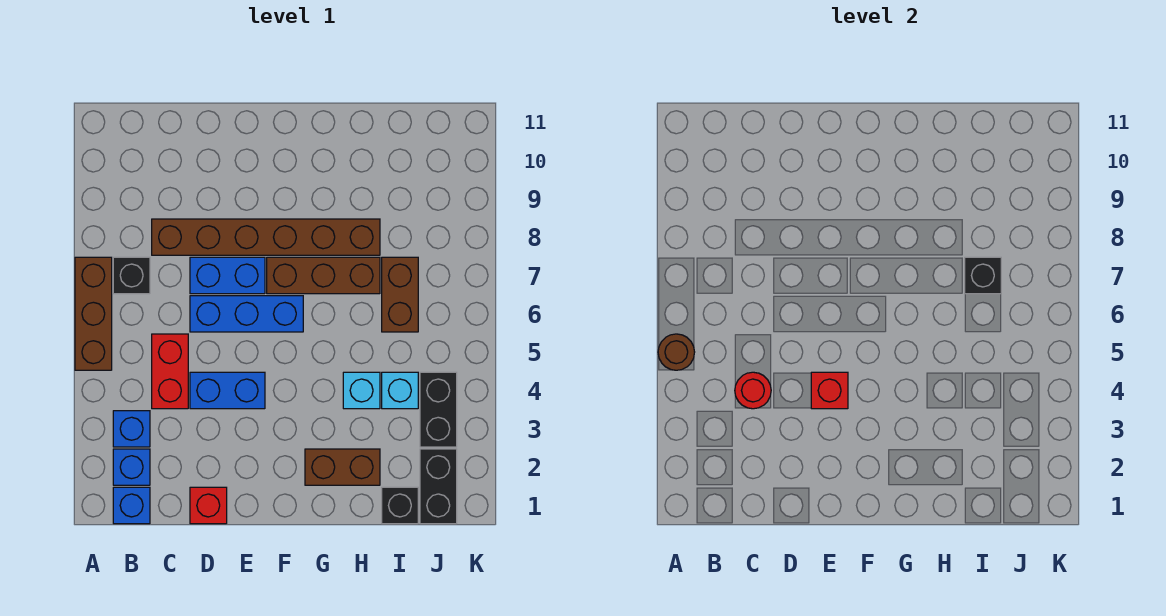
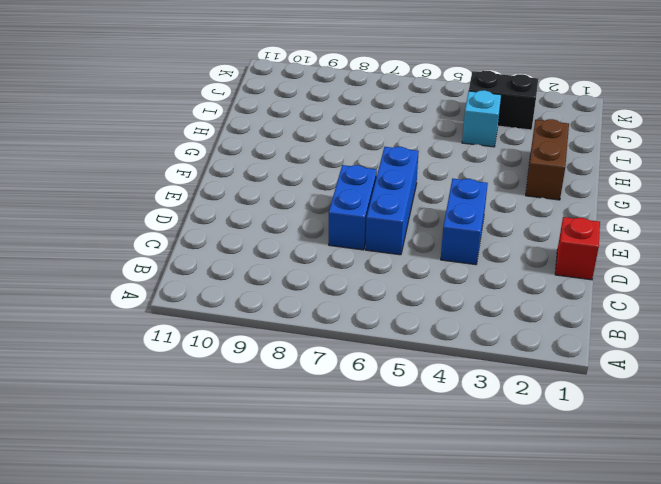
none -> brown brick A5:A7 level 1
none -> blue brick B1 level 1
none -> blue brick B2 level 1

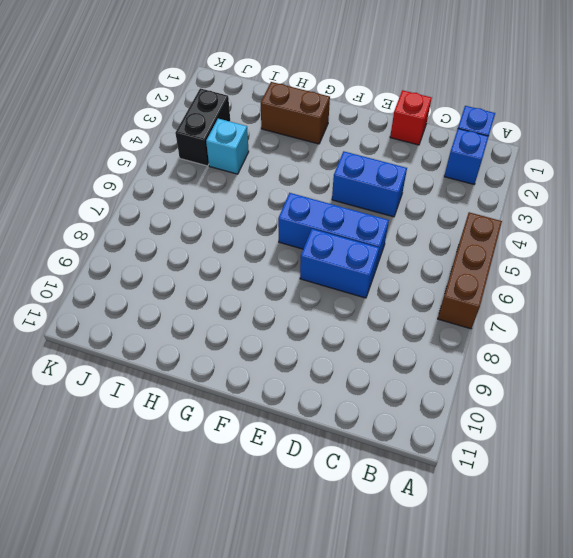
none -> blue brick B3 level 1
none -> black brick B7 level 1
none -> red brick C4:C5 level 1

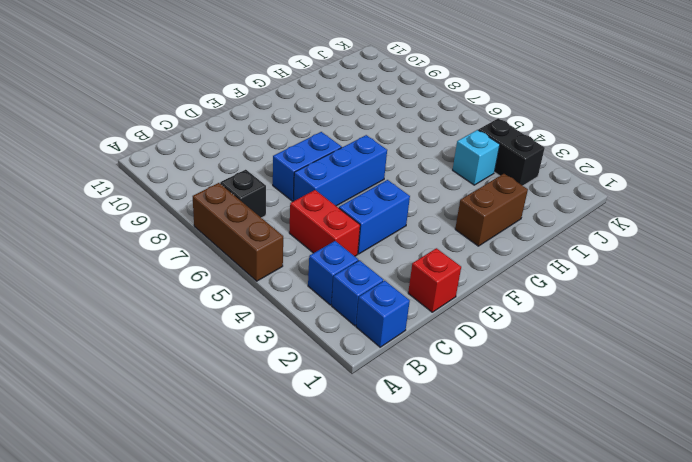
none -> brown brick C8:H8 level 1
none -> brown brick F7:H7 level 1
none -> cyan brick H4 level 1

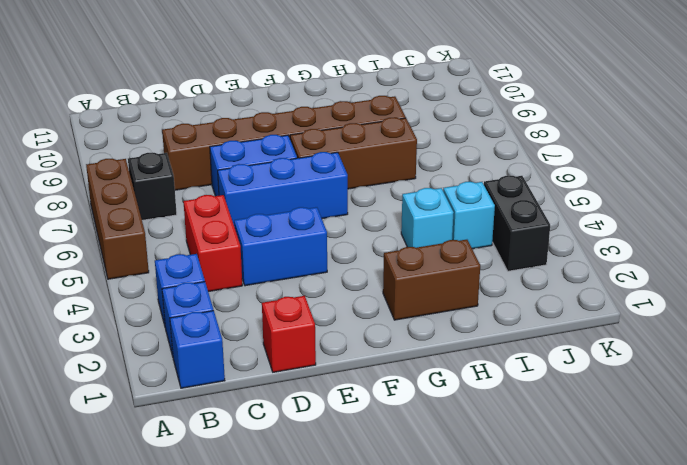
none -> black brick I1 level 1
none -> brown brick I6:I7 level 1
none -> black brick J1:J2 level 1

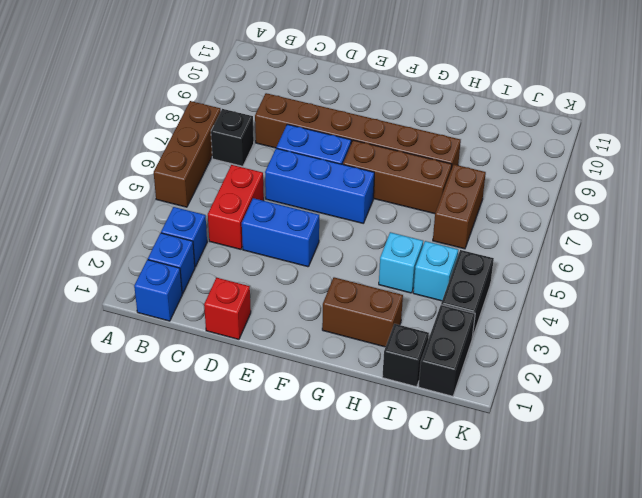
none -> brown round brick A5 level 2
none -> red round brick C4 level 2
none -> red brick E4 level 2

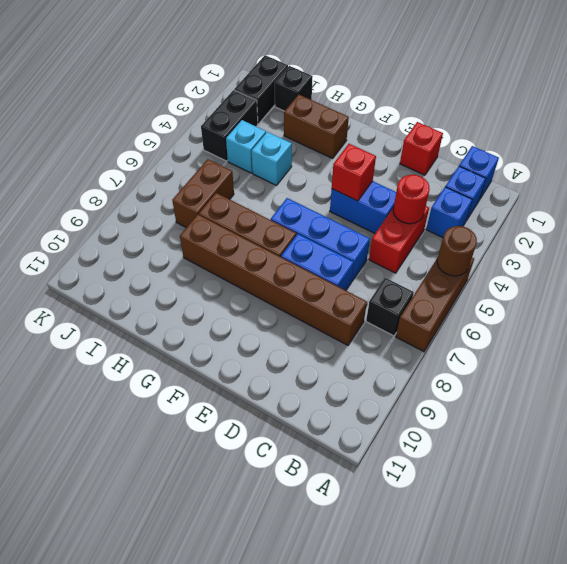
none -> black brick I7 level 2

